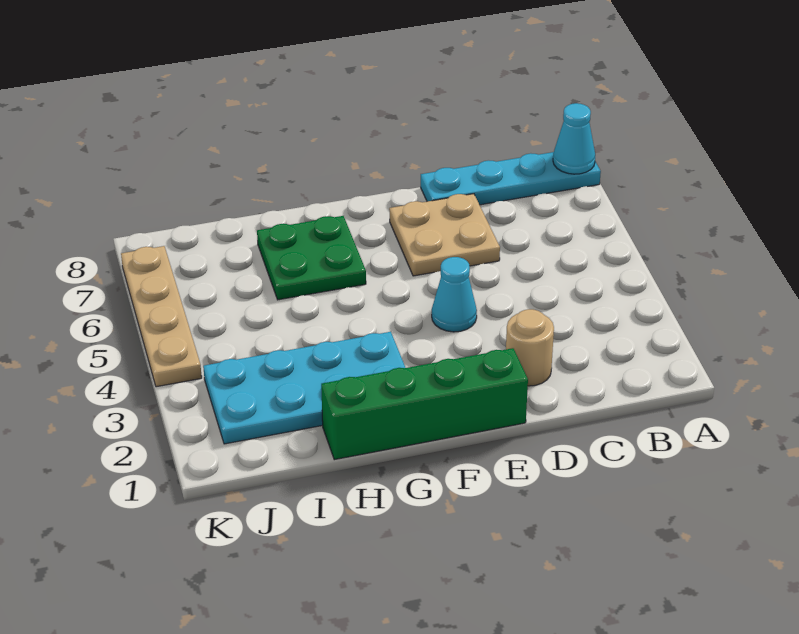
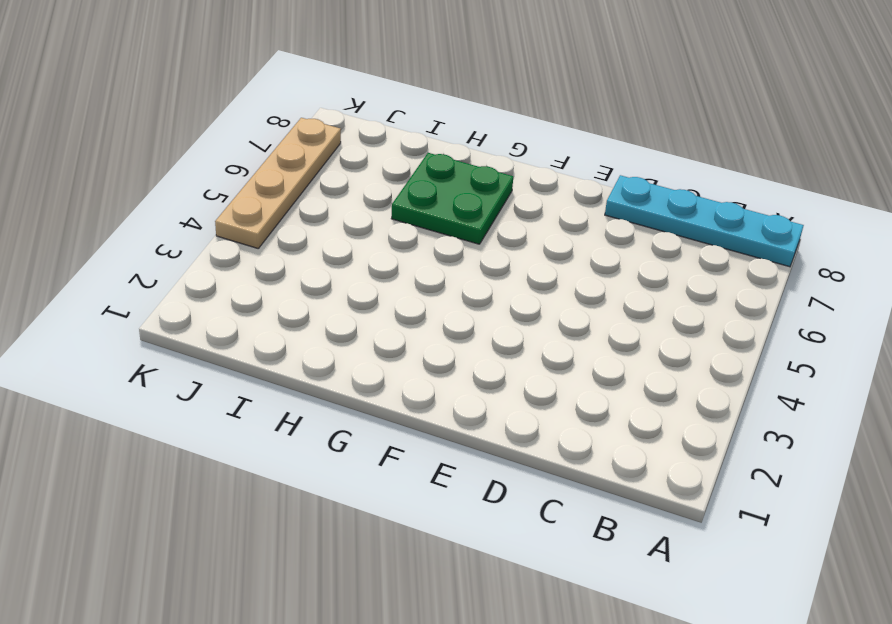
none -> tan round brick D2 level 1
none -> tan plate D6:E7 level 1

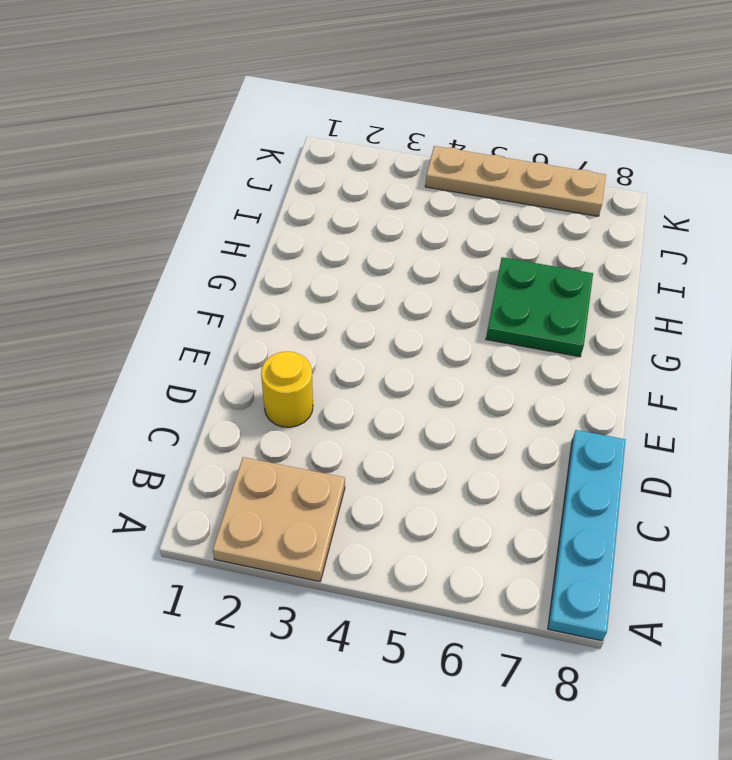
tan plate A2:B3 level 1 -> tan plate D6:E7 level 1
yellow round brick D2 level 1 -> tan round brick D2 level 1
none -> green brick E1:H1 level 1
none -> cyan cone E4 level 1

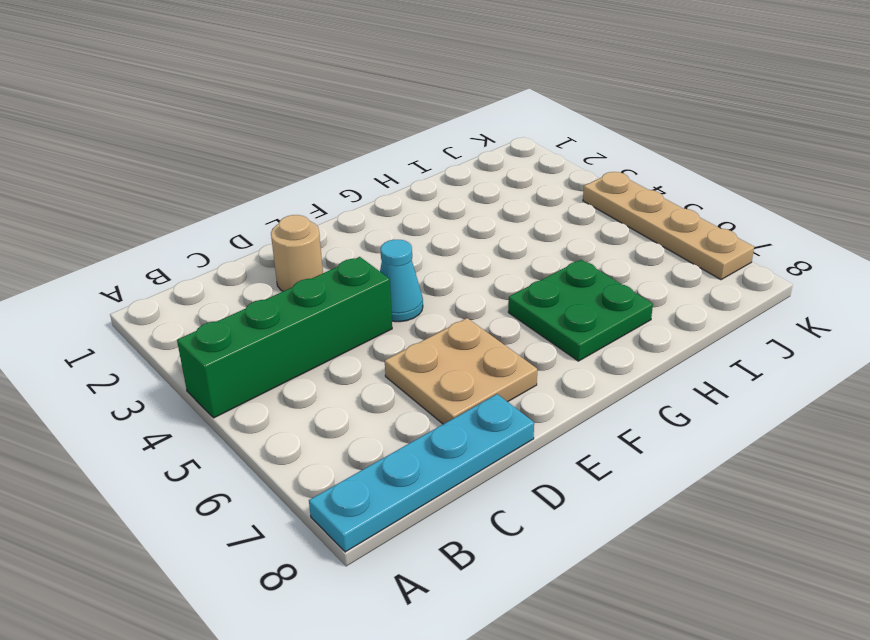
green brick A4:D4 level 1 -> green brick E1:H1 level 1
none -> cyan plate G2:J3 level 1
none -> cyan cone A8 level 2

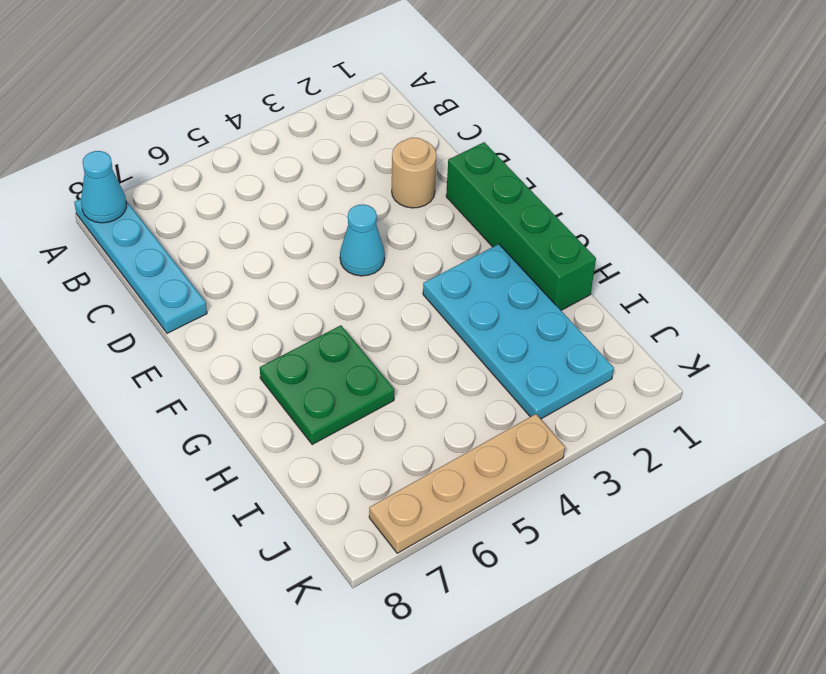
none -> tan plate D6:E7 level 1

